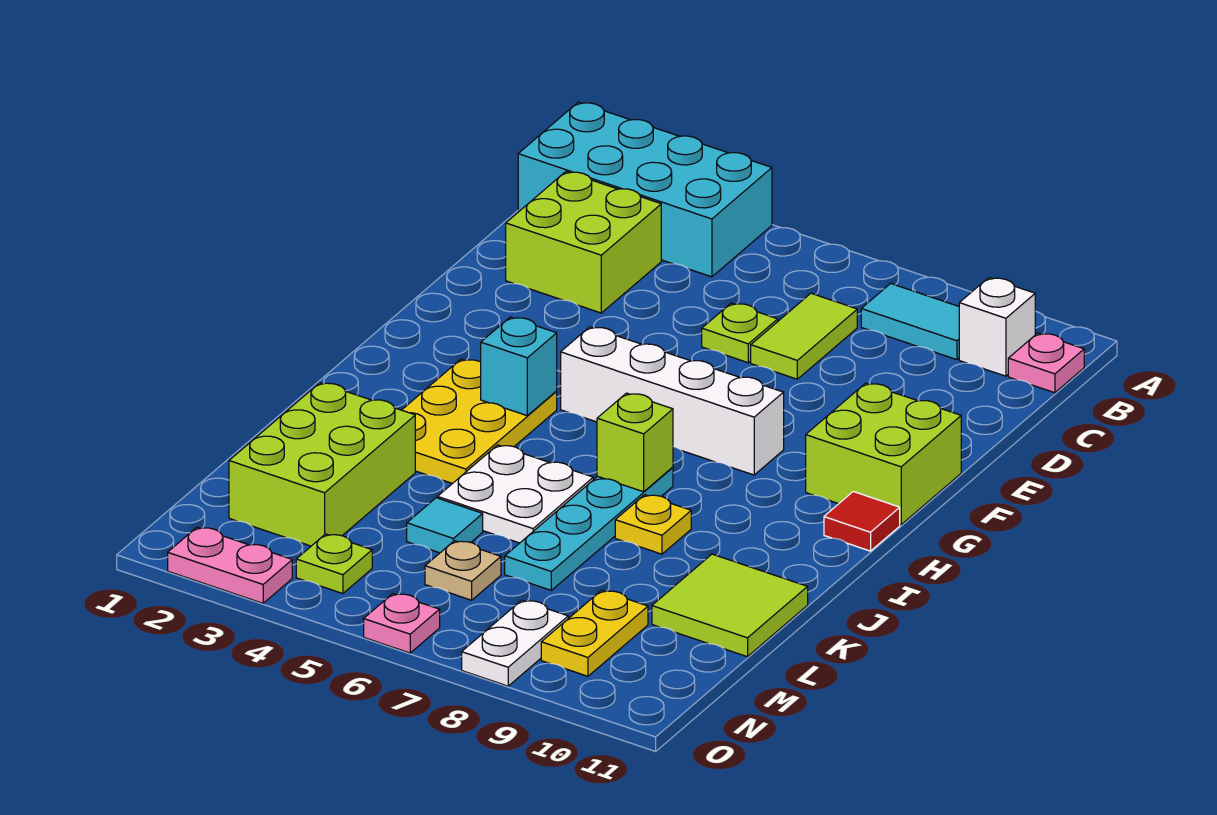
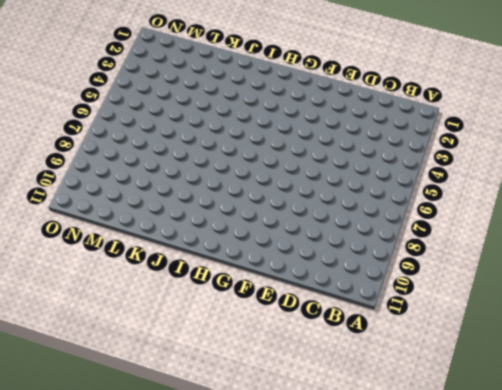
none -> cyan brick A1:B4 level 1
none -> cyan tile B8:B9 level 1
none -> white brick B10 level 1

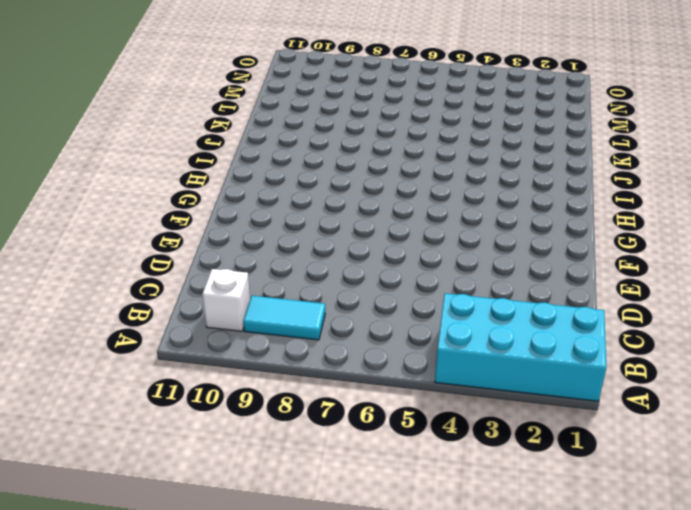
none -> pink plate B11 level 1
none -> lime brick C2:D3 level 1
none -> lime tile C7:D7 level 1

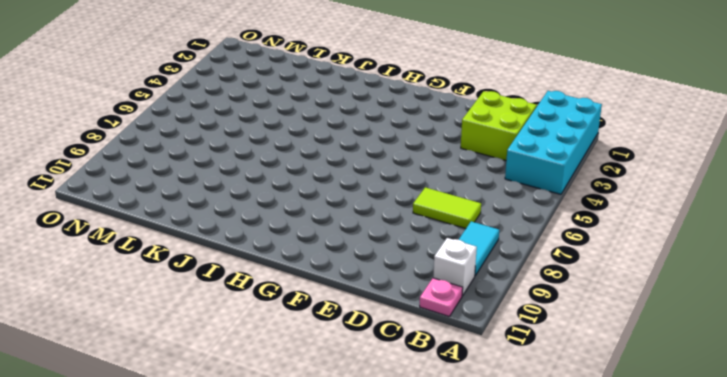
none -> lime plate D6 level 1
none -> lime brick F10:G11 level 1
none -> white brick G5:G8 level 1

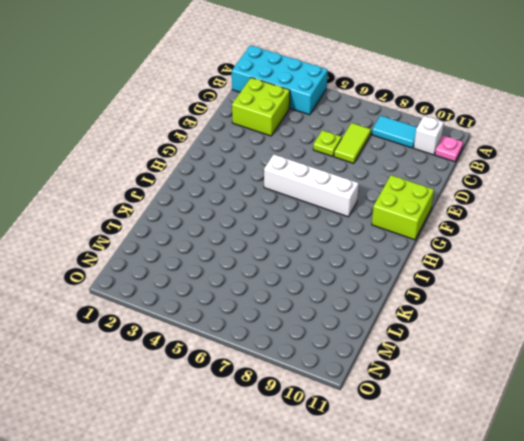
none -> yellow plate H3:J4 level 1
none -> red tile H11 level 1
none -> cyan plate I7:L7 level 1

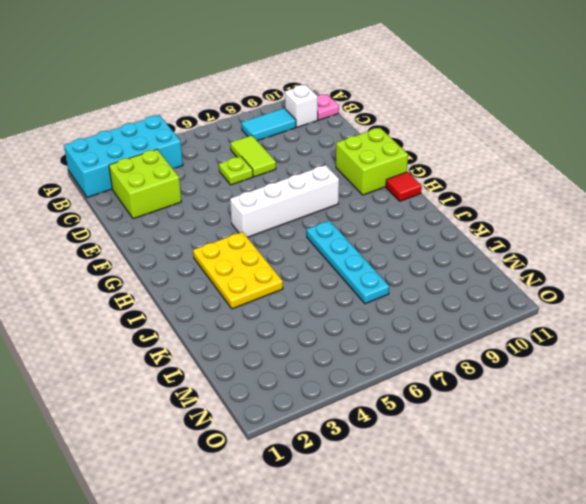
none -> white plate J5:K6 level 1
none -> yellow plate J8 level 1
none -> lime brick K2:M3 level 1

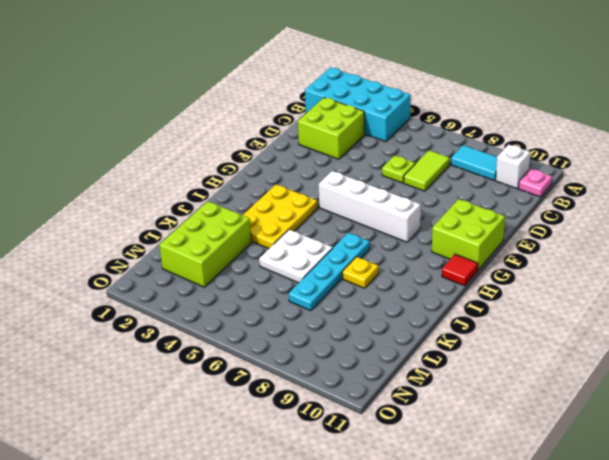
none -> lime tile K10:L11 level 1
none -> cyan tile L5 level 1
none -> tan plate M6 level 1

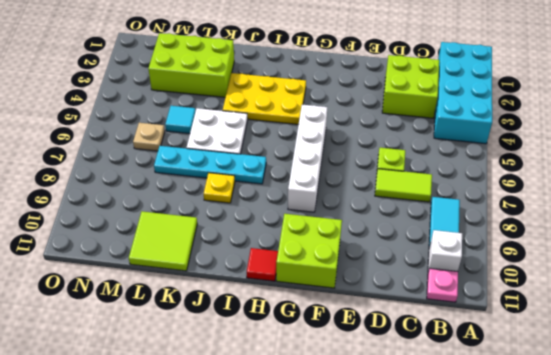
none -> yellow plate M9:N9 level 1
none -> lime plate N4 level 1
none -> white plate N8:O8 level 1

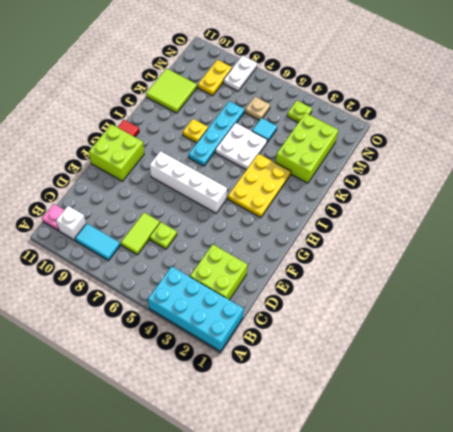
none -> pink plate O2:O3 level 1
none -> pink plate O6 level 1
none -> cyan brick H4 level 2

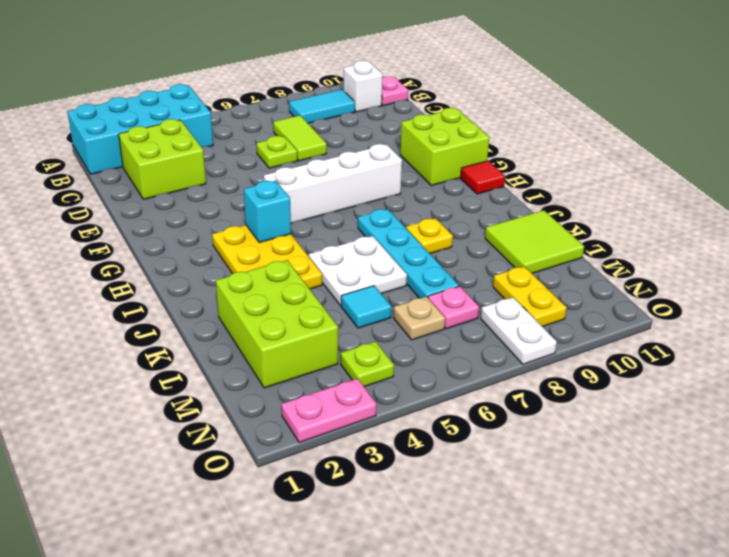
pink plate M7 level 1 -> pink plate O6 level 1
none -> lime brick I7 level 2

